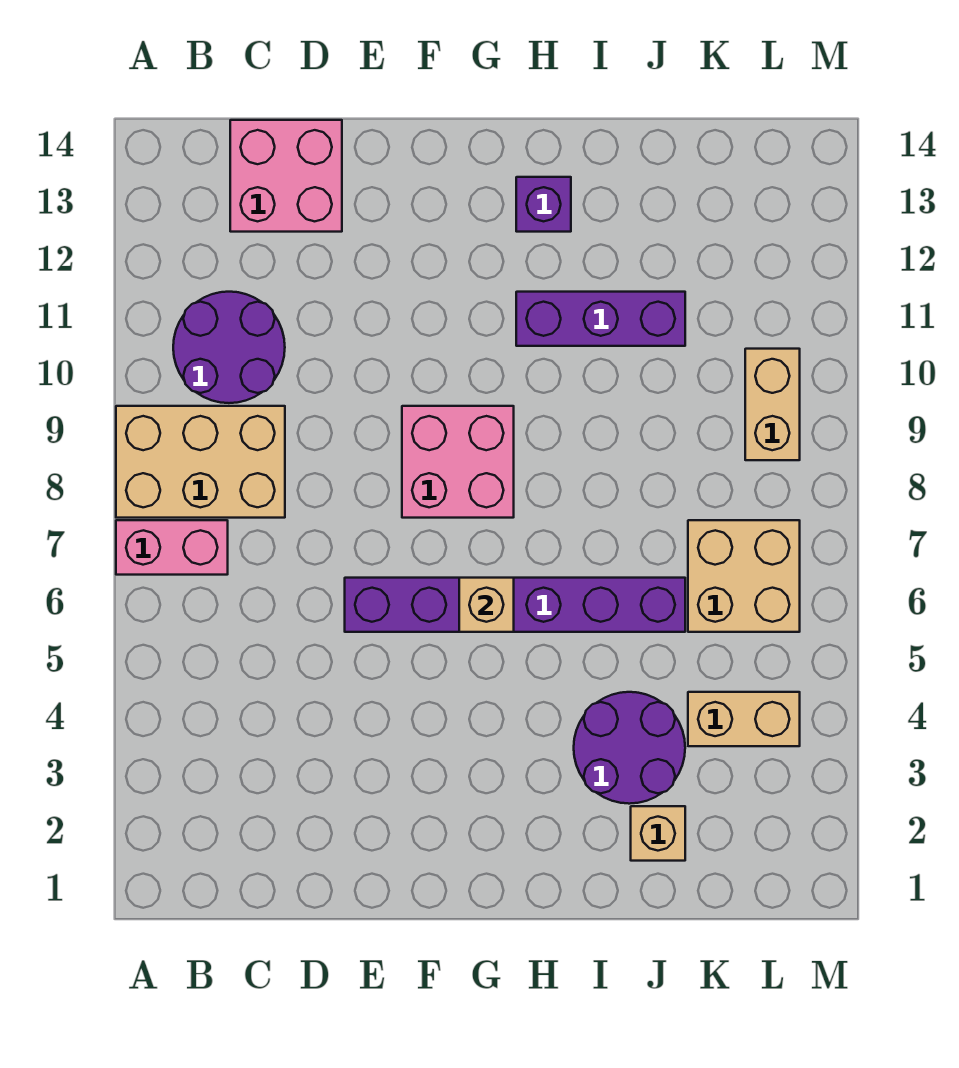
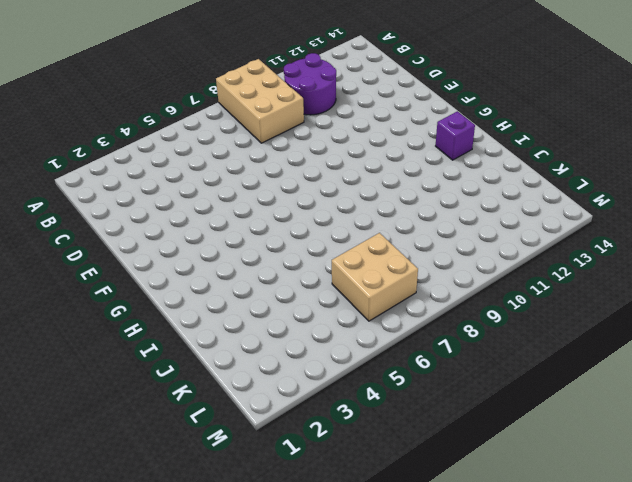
none -> pink brick A7:B7 level 1
none -> pink brick C13:D14 level 1
none -> purple brick E6:J6 level 1

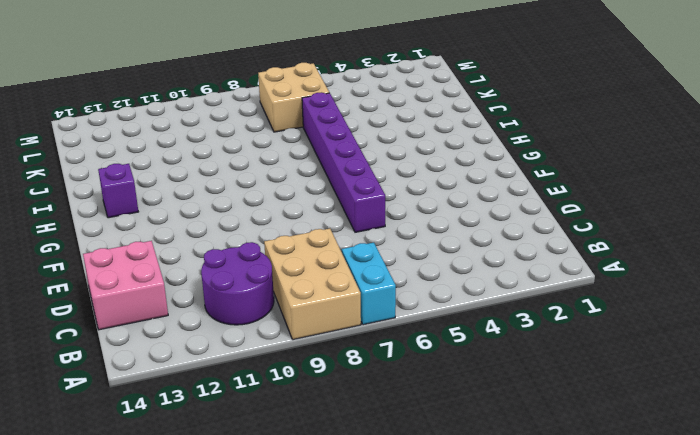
cyan brick A7:B7 level 1 -> pink brick A7:B7 level 1
none -> pink brick F8:G9 level 1
none -> purple brick H11:J11 level 1
none -> purple round brick I3:J4 level 1

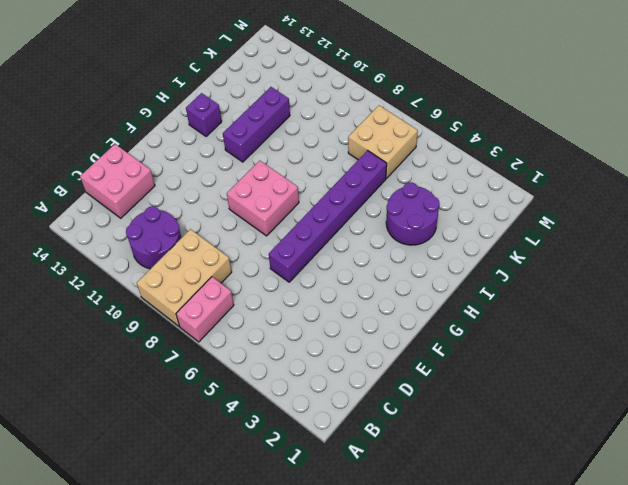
none -> tan brick J2 level 1
none -> tan brick K4:L4 level 1
none -> tan brick L9:L10 level 1

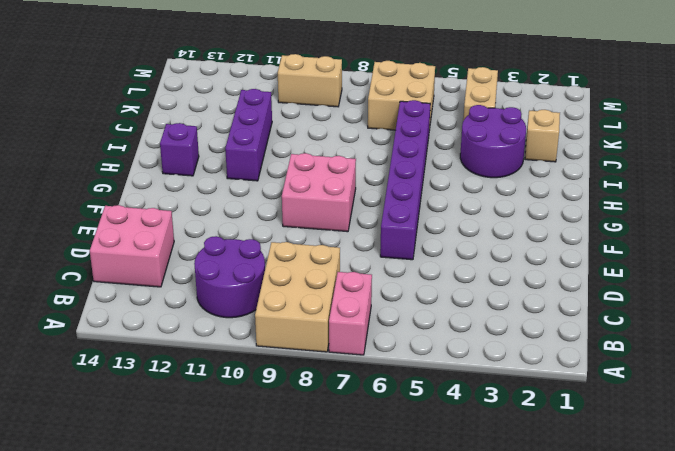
none -> tan brick G6 level 2

